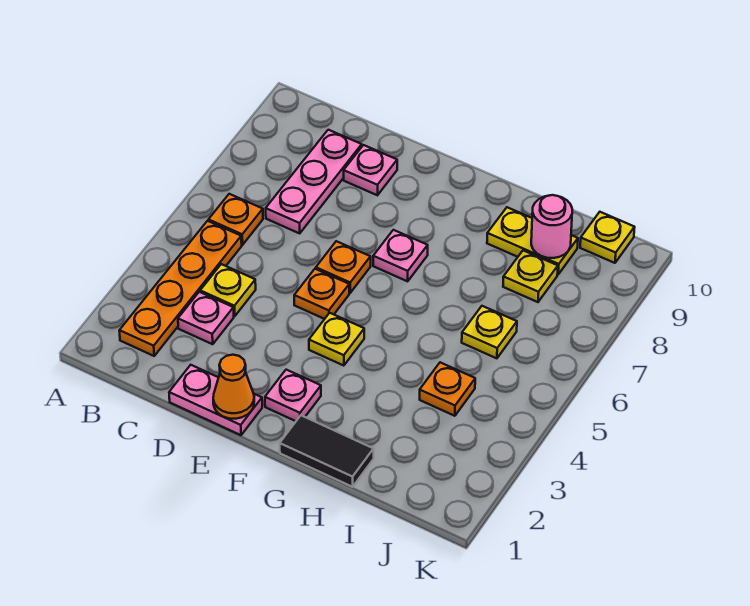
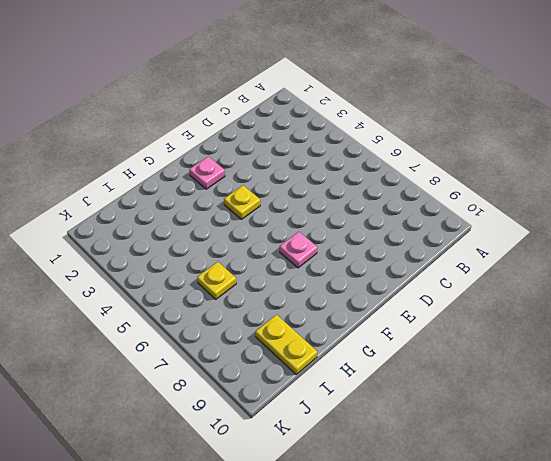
yellow plate I9:I10 level 1 -> yellow plate H9:I9 level 1
none -> orange plate B2:B5 level 1
none -> orange plate B6 level 1
none -> pink plate C3 level 1

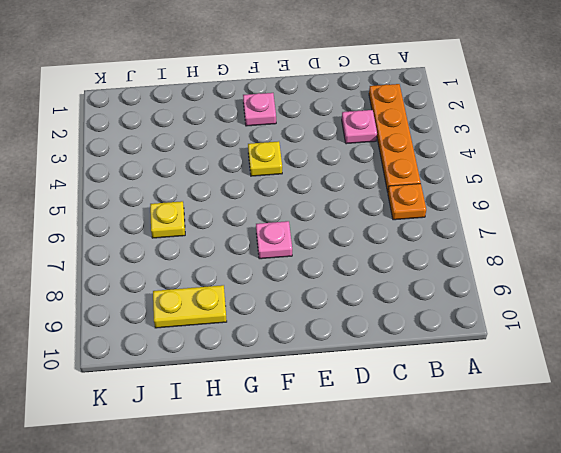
none -> yellow plate C4 level 1
none -> pink plate C7:C9 level 1
none -> pink plate D1:E1 level 1

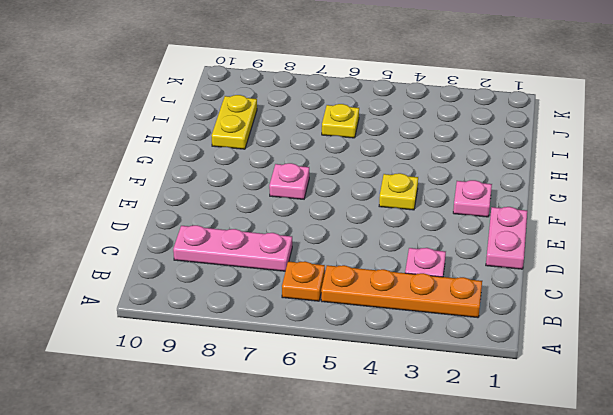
none -> yellow plate C4 level 1
none -> pink plate D9 level 1
none -> orange plate E5 level 1

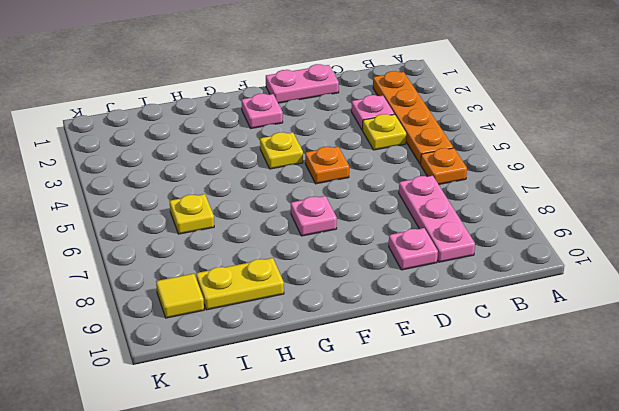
yellow tile J9 level 1 -> none
none -> orange plate E6 level 1
none -> black tile G1:H1 level 1
none -> orange plate I4 level 1

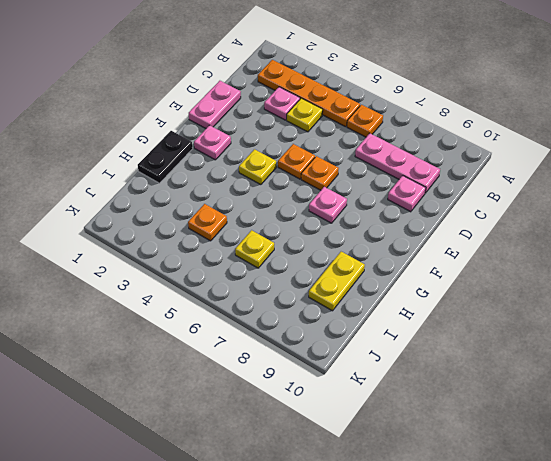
black plate G1:H1 level 1 -> black tile G1:H1 level 1
none -> yellow plate I8 level 1
none -> yellow plate J10 level 1
none -> orange cone E1 level 2

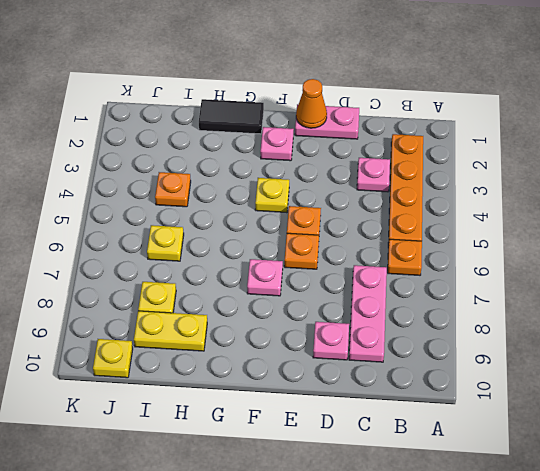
none -> yellow plate C4 level 1
none -> pink round brick I9 level 2

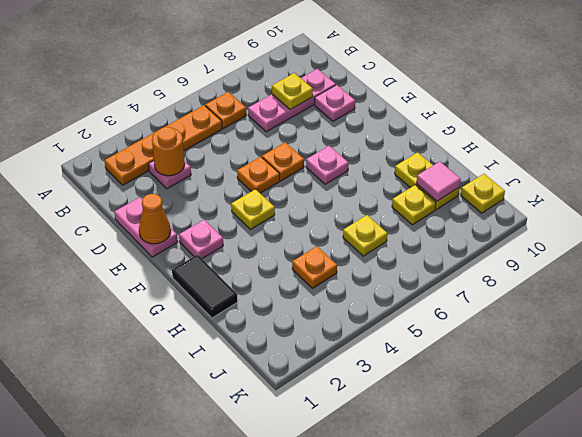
orange round brick C3 level 2 -> none
yellow plate C8 level 2 -> yellow plate C4 level 1
pink tile I9 level 2 -> pink round brick I9 level 2

